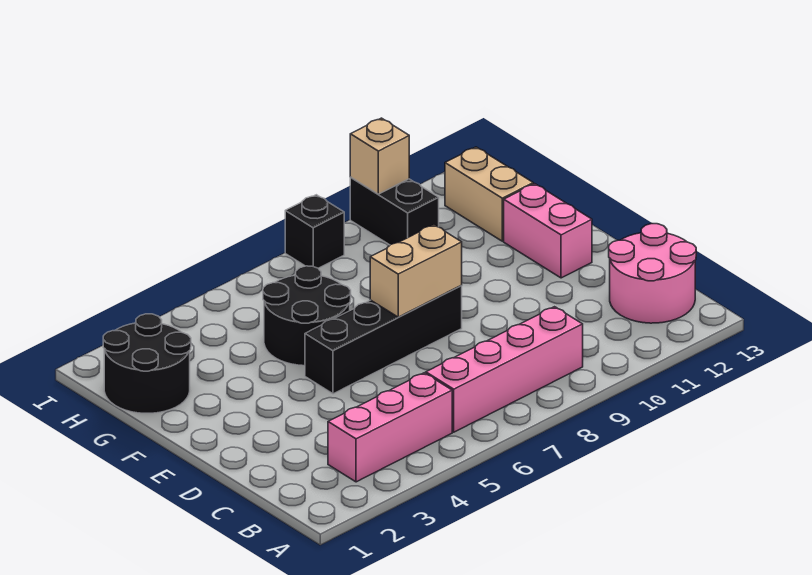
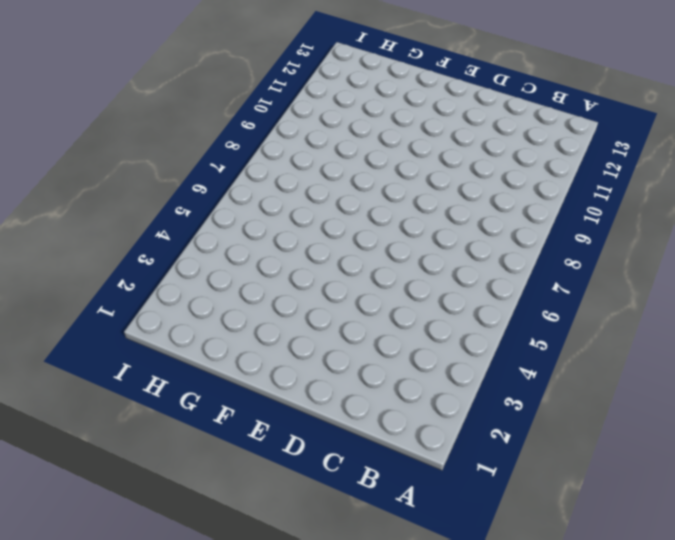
none -> pink brick B3:B5 level 1
none -> pink brick B6:B9 level 1
none -> pink round brick B12:C13 level 1

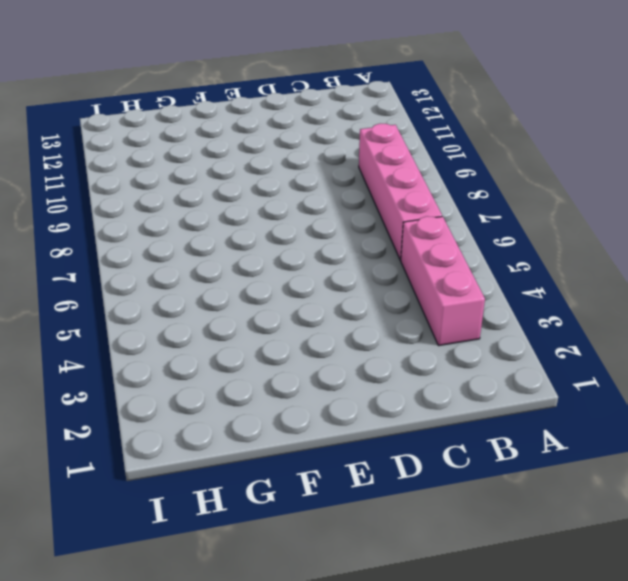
none -> pink round brick B12:C13 level 1
none -> black brick E5:E8 level 1
none -> pink brick E12:F12 level 1

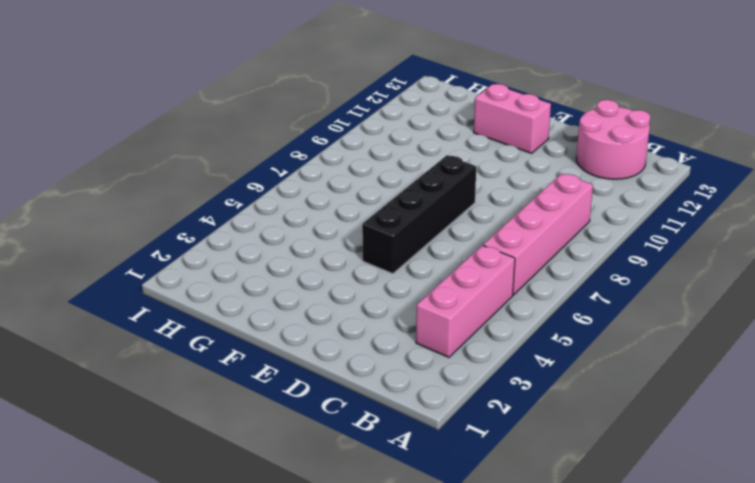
none -> black round brick F5:G6 level 1
none -> black round brick G1:H2 level 1
none -> tan brick G12:H12 level 1

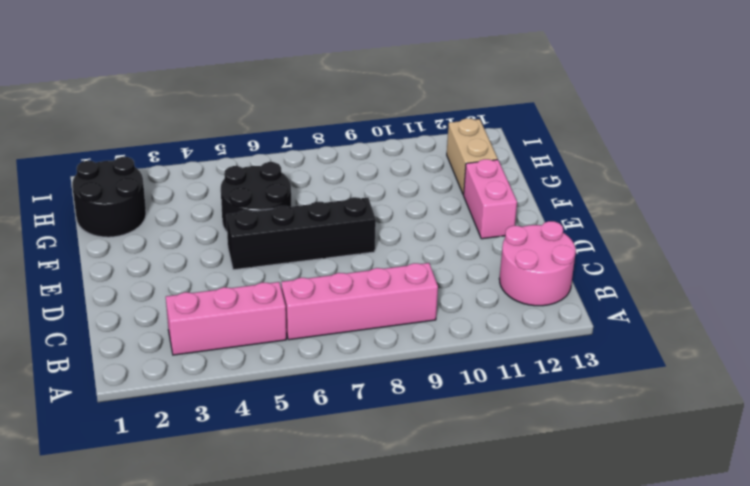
none -> black brick H10:I10 level 1
none -> black brick I8 level 1
none -> tan brick E7:E8 level 2

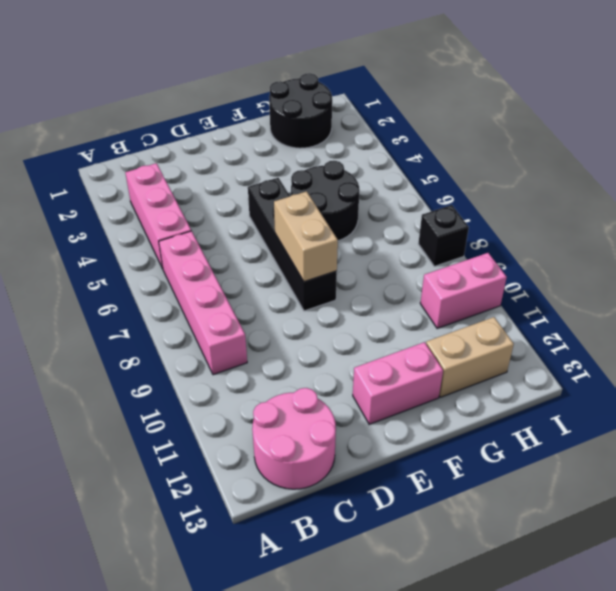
pink brick H10:I10 level 1 -> black brick H10:I10 level 1
none -> tan brick I10 level 2

